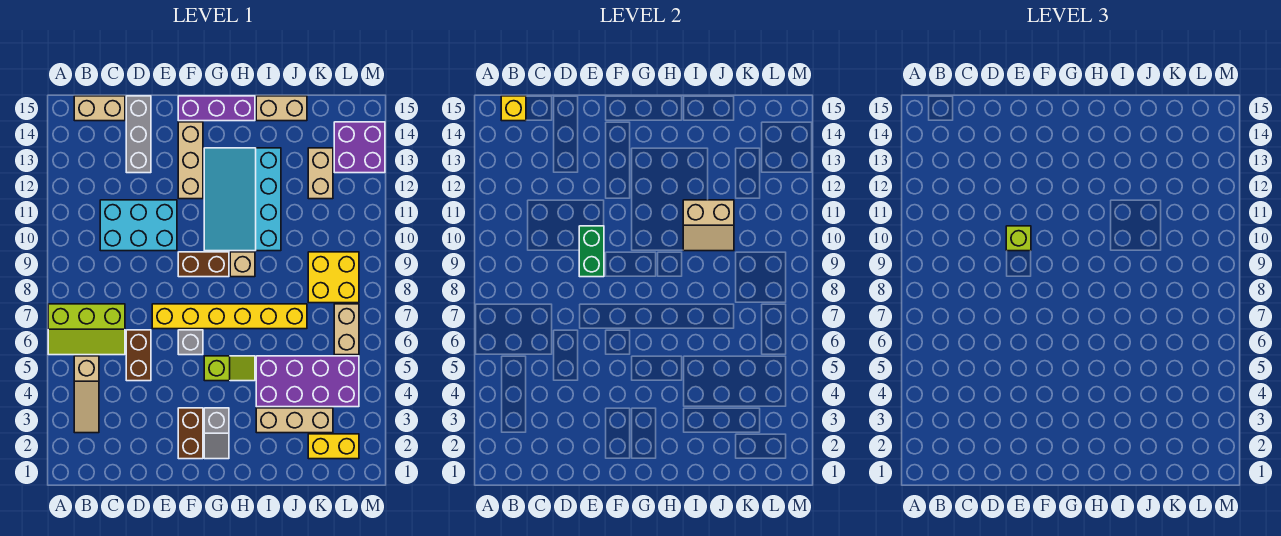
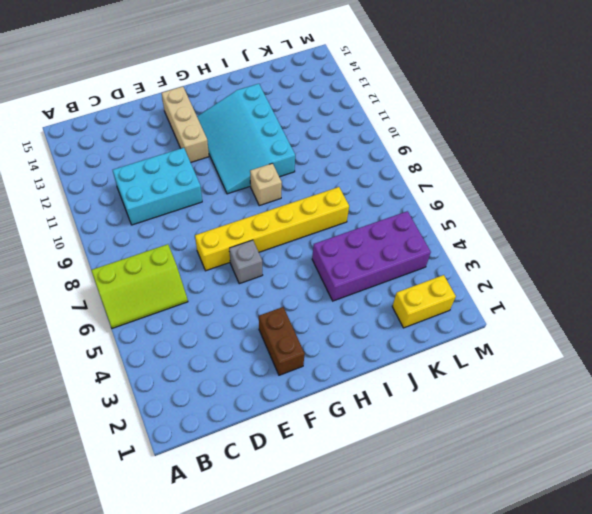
none -> tan slope B3:B5 level 1 top 5
none -> tan brick B15:C15 level 1
none -> brown brick D5:D6 level 1

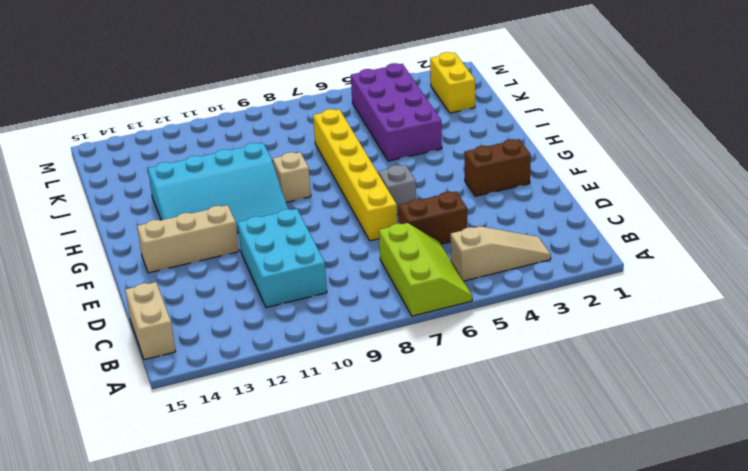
none -> grey brick D13:D15 level 1
none -> brown brick F9:G9 level 1
none -> purple brick F15:H15 level 1

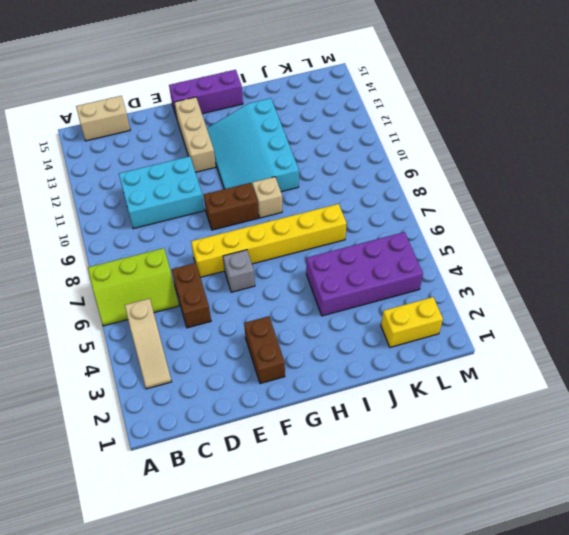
none -> grey brick D13:D15 level 1
none -> grey slope G2:G3 level 1 top 3
none -> lime slope G5:H5 level 1 top G

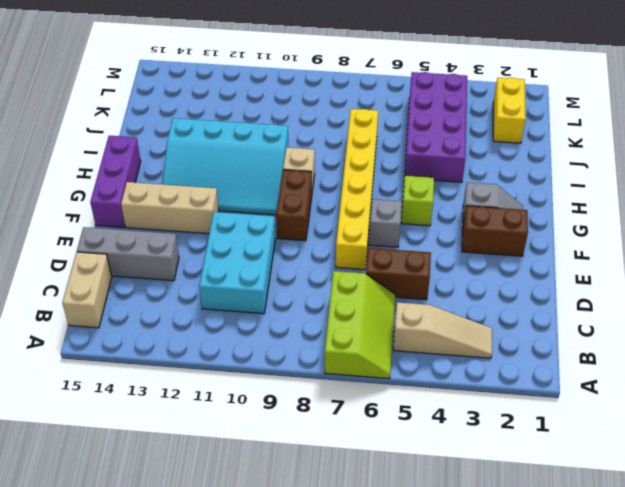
none -> tan brick I3:K3 level 1
none -> tan brick I15:J15 level 1
none -> yellow brick K8:L9 level 1

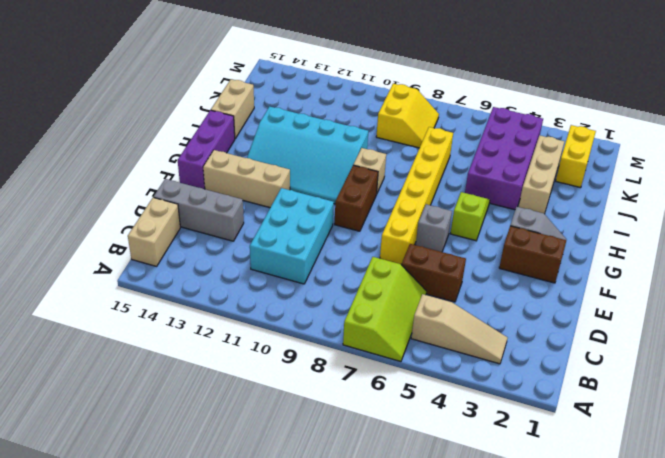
yellow slope K8:L9 level 1 top 9 -> yellow brick K8:L9 level 1
none -> tan brick K12:K13 level 1
none -> tan brick L6:L7 level 1
none -> purple brick L13:M14 level 1

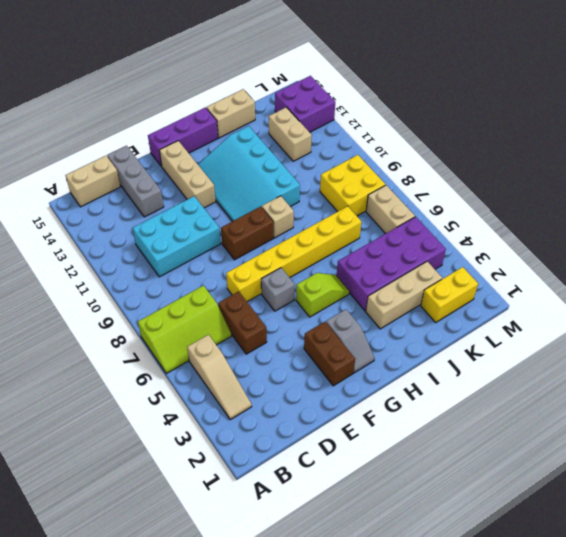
none -> yellow brick B15 level 2
none -> green brick E9:E10 level 2
none -> tan slope I10:J11 level 2 top 11

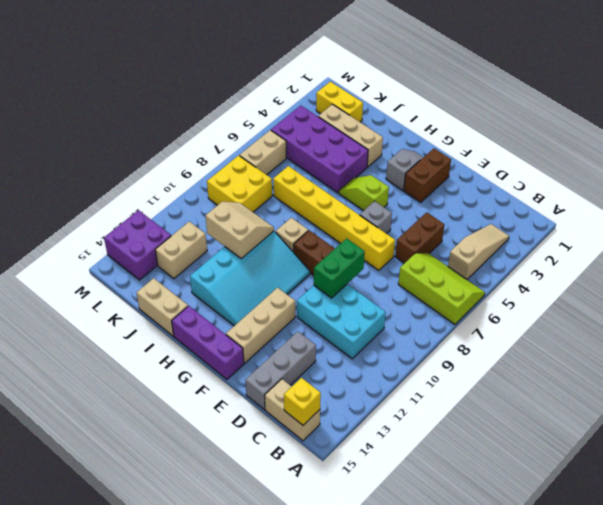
none -> lime brick E10 level 3

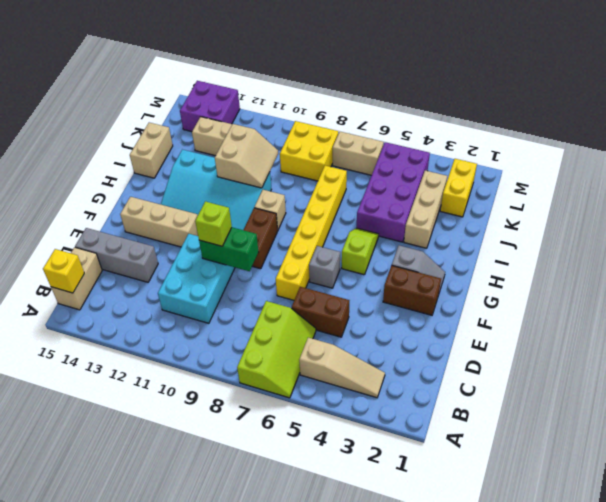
none -> purple brick F15:H15 level 1

